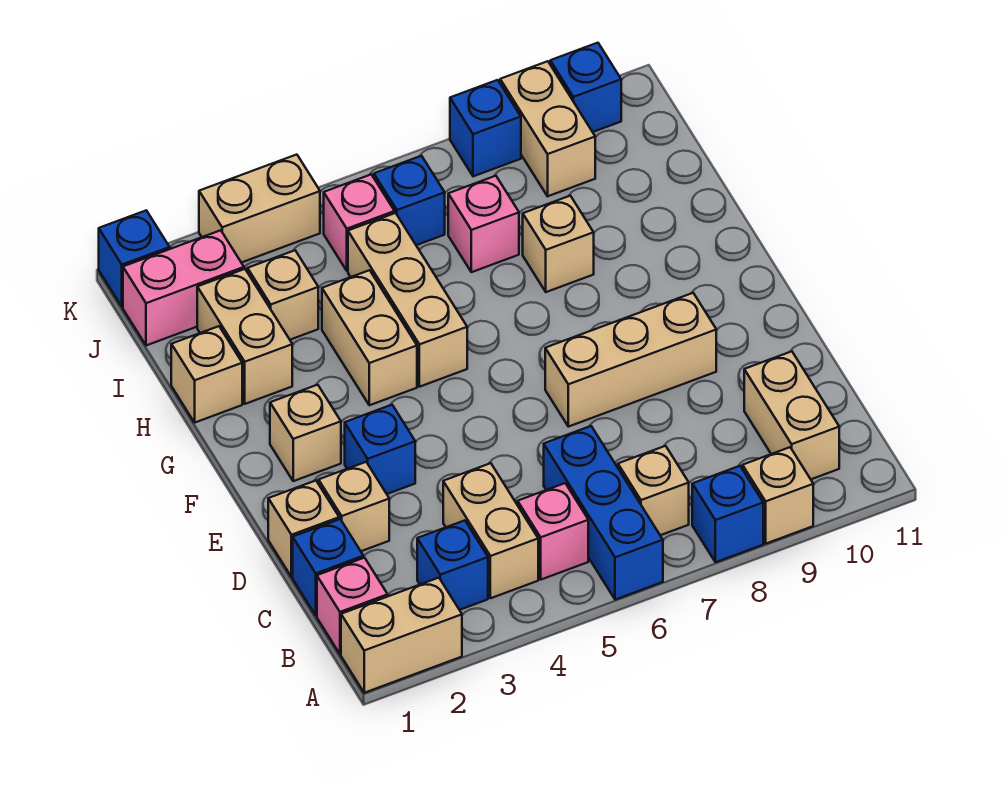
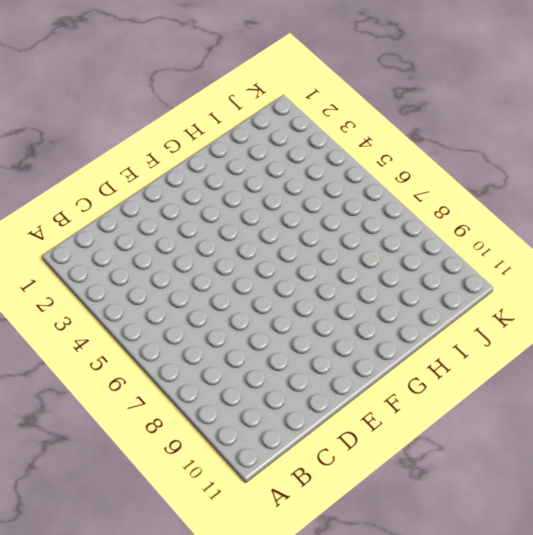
none -> tan brick A1:A2 level 1
none -> blue brick A6:C6 level 1
none -> blue brick A8 level 1
none -> tan brick A9 level 1

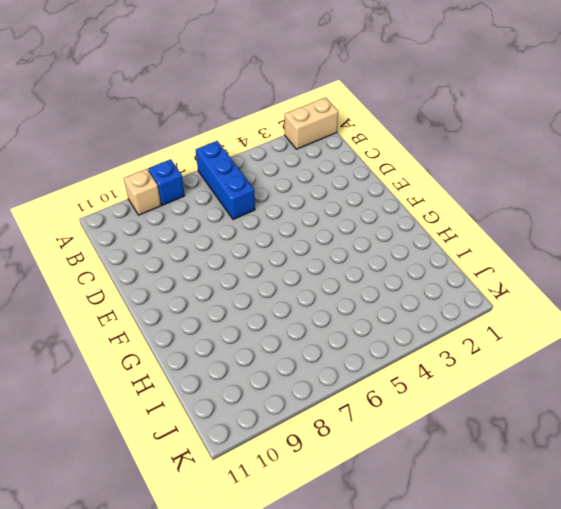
none -> pink brick B1 level 1
none -> blue brick B3 level 1
none -> tan brick B4:C4 level 1
none -> pink brick B5 level 1

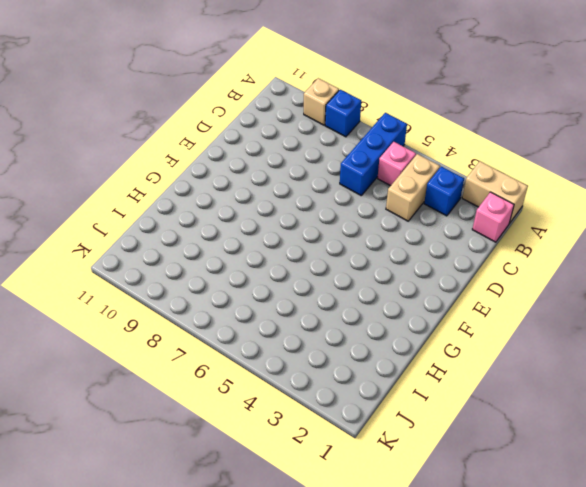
none -> tan brick B7 level 1
none -> tan brick B10:C10 level 1
none -> blue brick C1 level 1
none -> tan brick D1 level 1

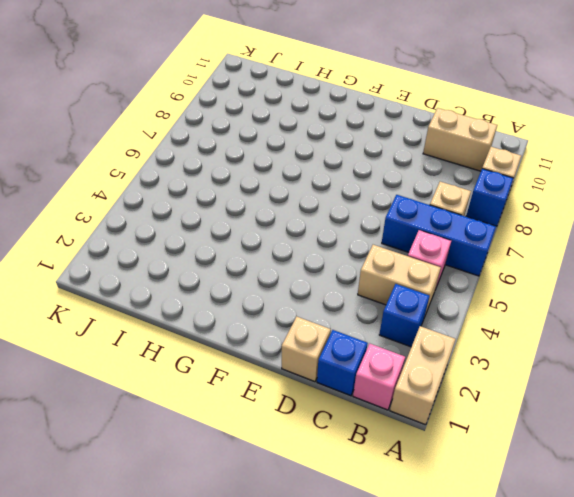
none -> tan brick D2 level 1
none -> blue brick E3 level 1
none -> tan brick E7:E9 level 1
none -> tan brick F2 level 1

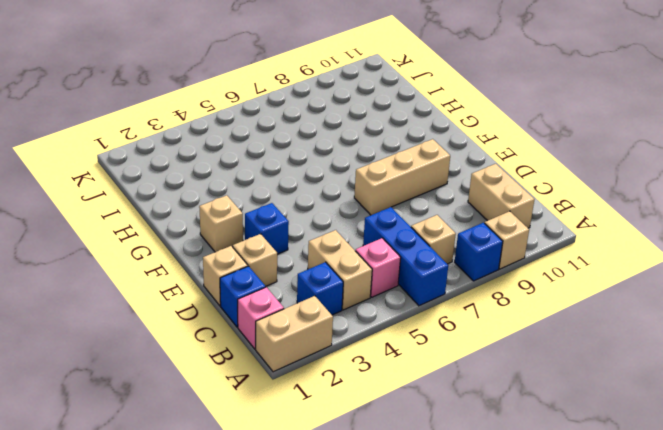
none -> tan brick G4:H4 level 1
none -> tan brick G5:I5 level 1
none -> tan brick H1 level 1
none -> tan brick H2:I2 level 1

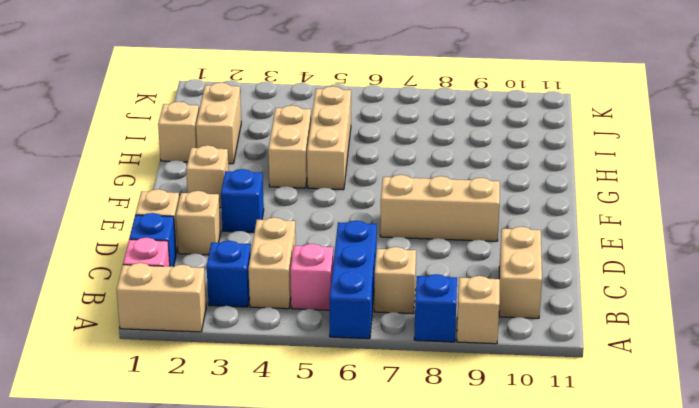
none -> tan brick H8 level 1
none -> tan brick I3 level 1
none -> pink brick I7 level 1
none -> pink brick J1:J2 level 1

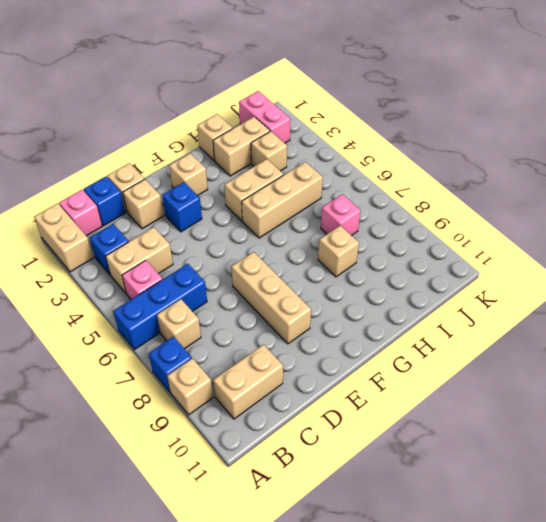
none -> pink brick J5 level 1
none -> blue brick J6 level 1
none -> tan brick J9:K9 level 1
none -> blue brick K1 level 1

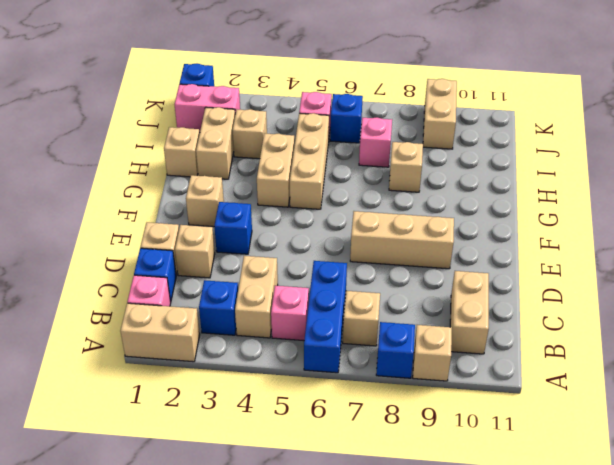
none -> tan brick K3:K4 level 1
none -> blue brick K8 level 1
none -> blue brick K10 level 1

